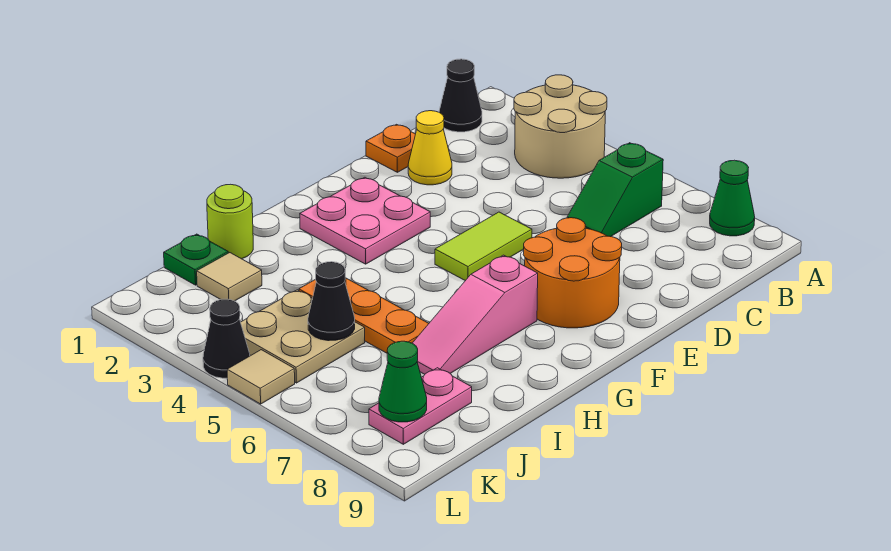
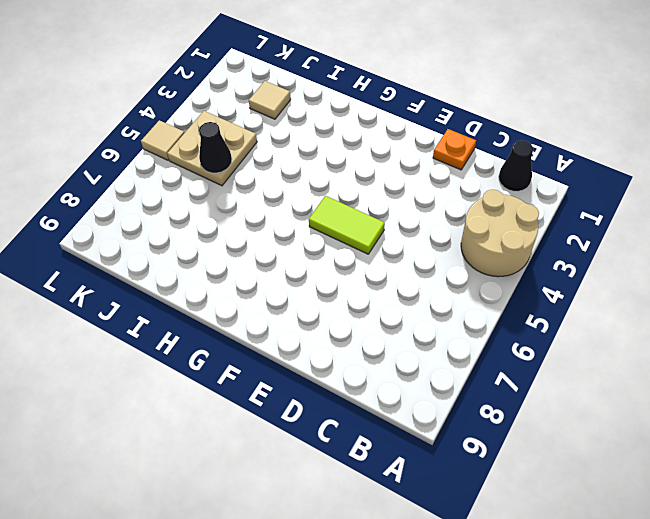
none -> green cone A8 level 1
none -> green slope B6:C6 level 1 top B
none -> yellow cone D2 level 1

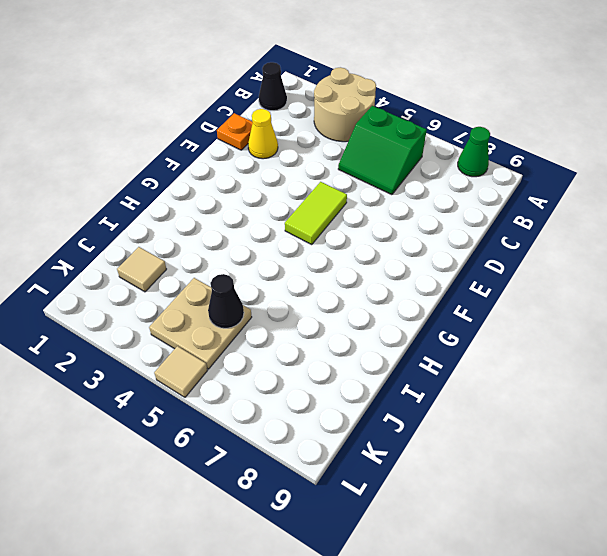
green slope B5:C6 level 1 top B -> green slope B6:C6 level 1 top B
none -> orange round brick E7:F8 level 1
none -> pink plate F2:G3 level 1
none -> pink slope G7:I7 level 1 top G

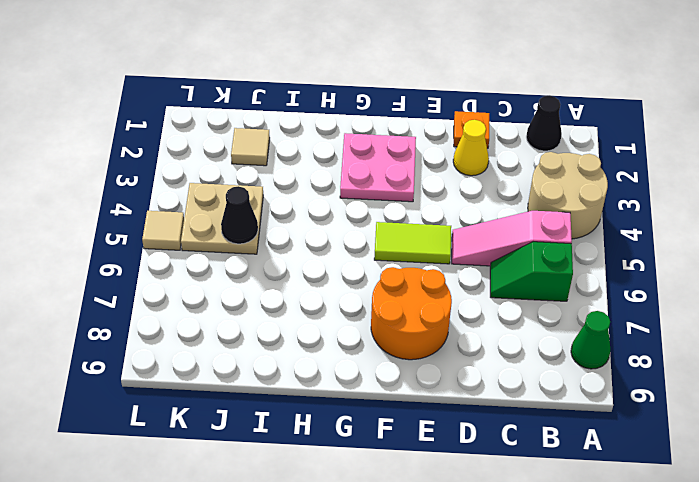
pink slope B5:D5 level 1 top B -> pink slope G7:I7 level 1 top G
none -> lime round brick I1 level 1
none -> orange plate I4:I6 level 1
none -> green plate J1 level 1

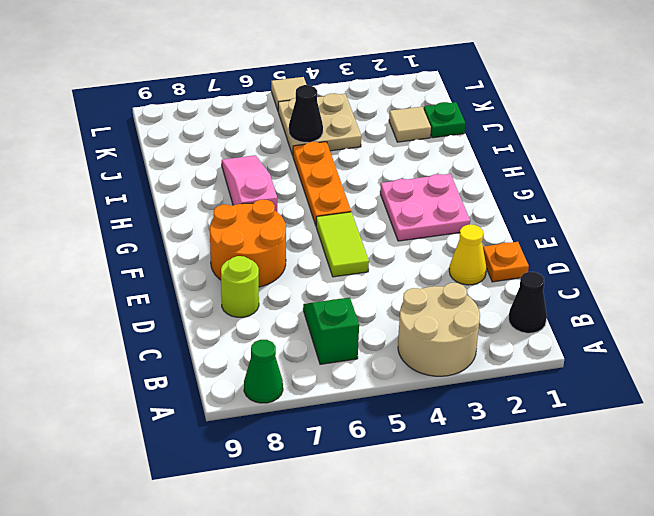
lime round brick D8 level 1 -> lime round brick I1 level 1
orange plate G5:I5 level 1 -> orange plate I4:I6 level 1
none -> pink plate J8:K8 level 1
none -> black cone L4 level 1
none -> green cone K8 level 2

